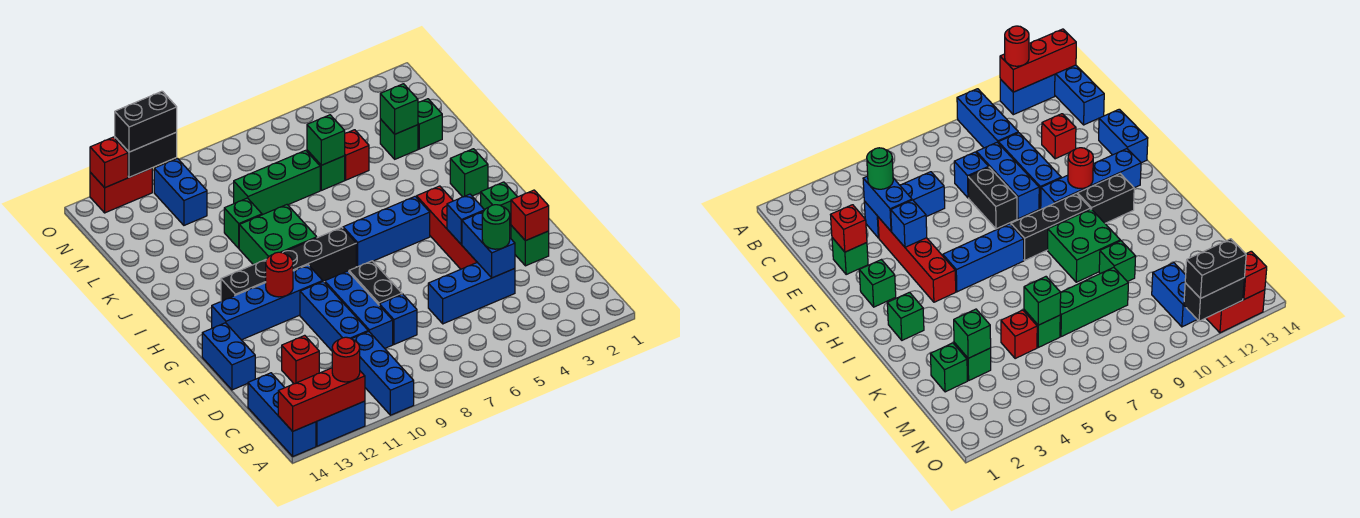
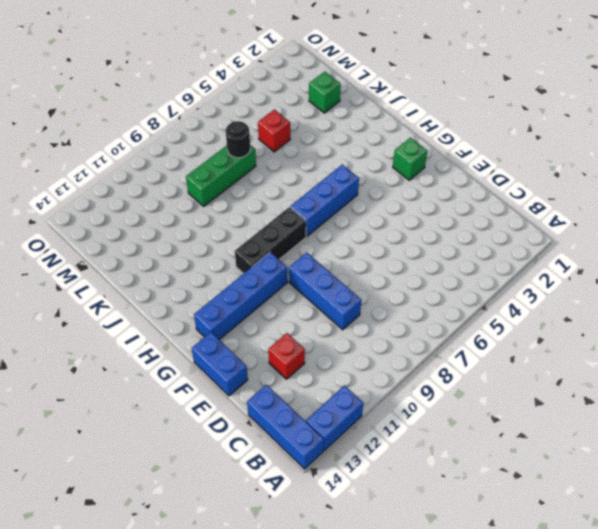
black round brick L7 level 2 -> none
none -> blue brick A10:C10 level 1
none -> blue brick D4:D6 level 1
none -> blue brick D8 level 1
none -> blue brick D10:F10 level 1

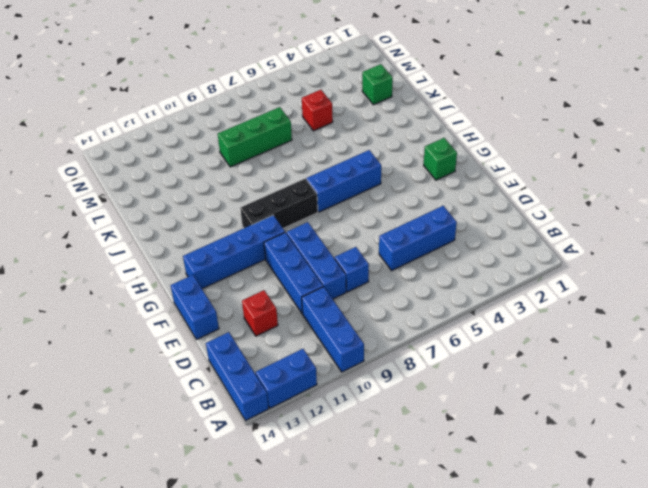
none -> green brick E2 level 1
none -> red brick E4:H4 level 1
none -> black brick E8:F8 level 1
none -> black brick H11:H12 level 1

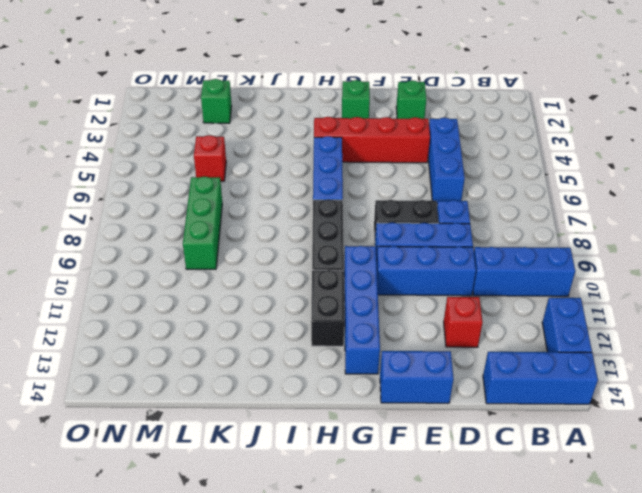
none -> green brick I2 level 1
none -> green brick I9:J10 level 1
none -> green brick K10 level 1
none -> green brick L3 level 1

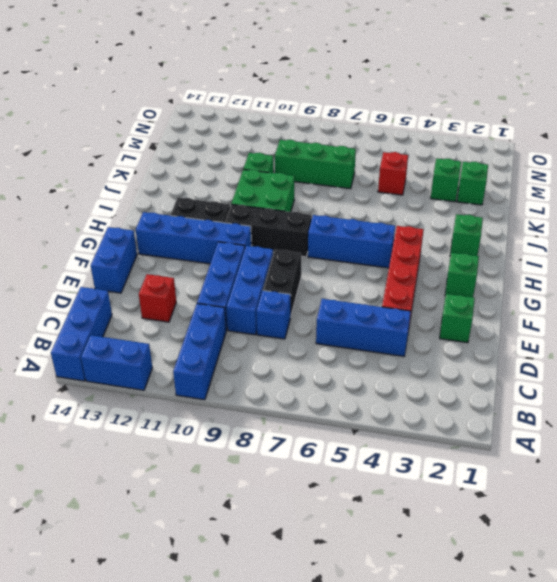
none -> green brick L6 level 1
none -> blue brick M11:N11 level 1
none -> red brick O12:O13 level 1
none -> red brick A12:A14 level 2

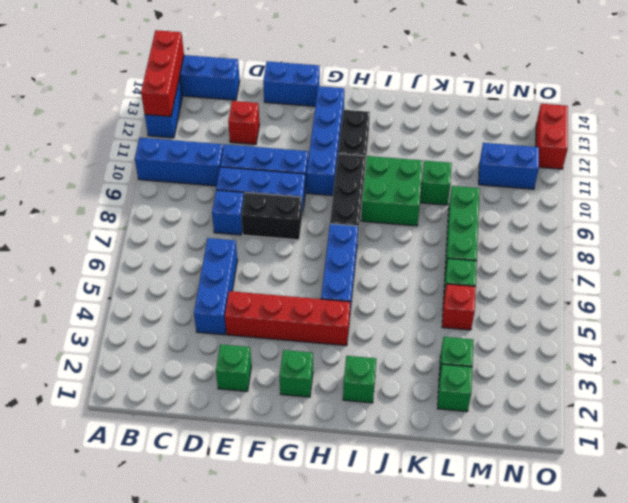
none -> blue brick D4:E4 level 2
none -> red brick E2 level 2
none -> blue brick F4 level 2
none -> red round brick G11 level 2

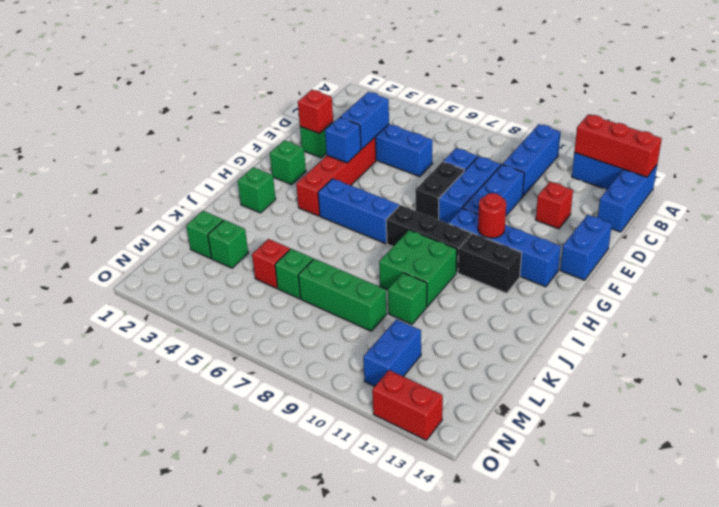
none -> green brick L3 level 2
none -> green brick L6 level 2
none -> black brick O11:O12 level 2
none -> red brick O13 level 2

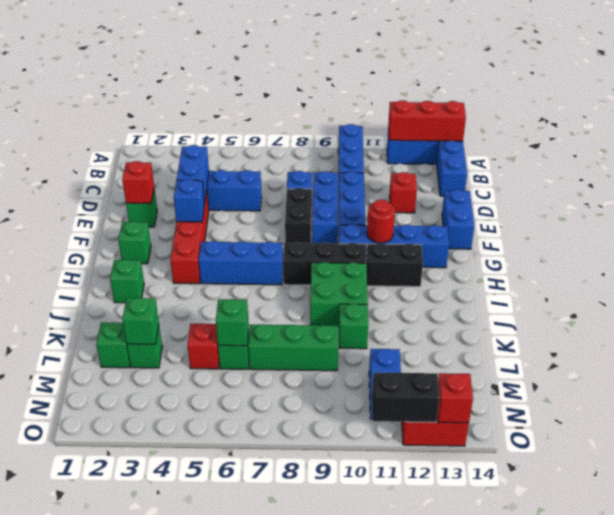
none -> red round brick A12 level 3
none -> green round brick D4 level 3
none -> black brick O11:O12 level 3

